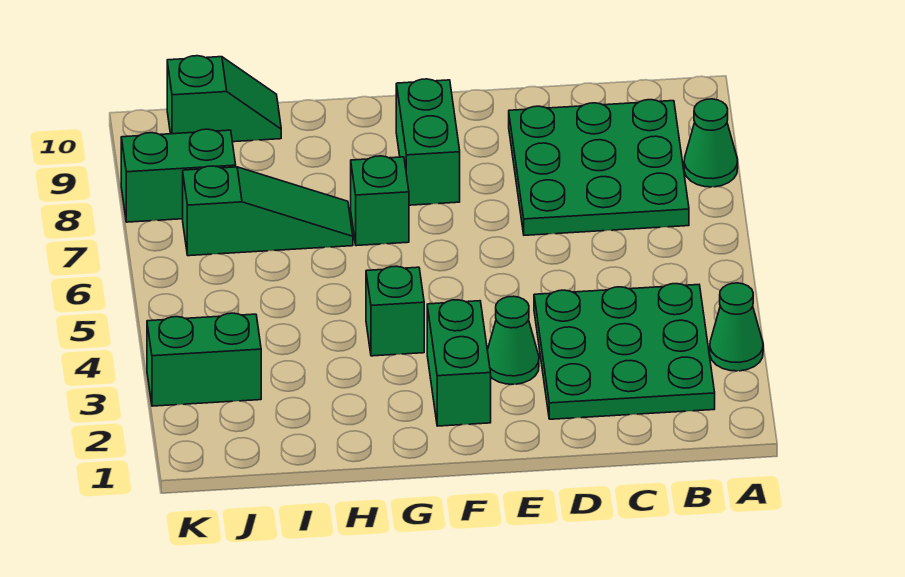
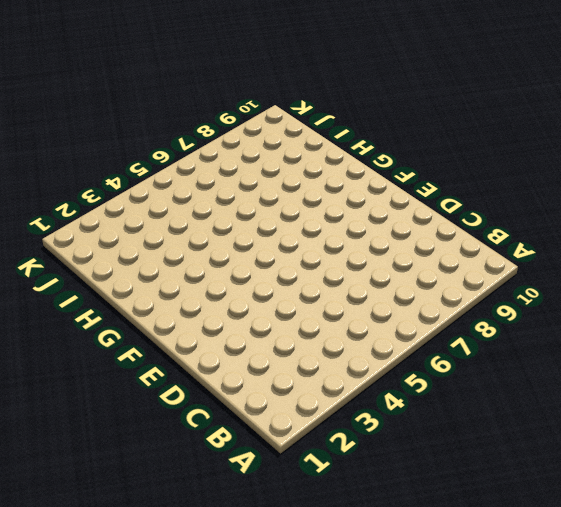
none -> green cone A3 level 1
none -> green cone A8 level 1
none -> green plate B2:D4 level 1

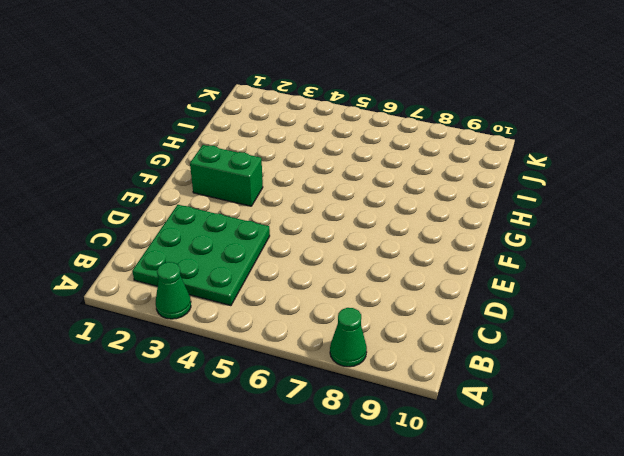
none -> green plate B7:D9 level 1
none -> green cone E3 level 1
none -> green brick F8:F9 level 1

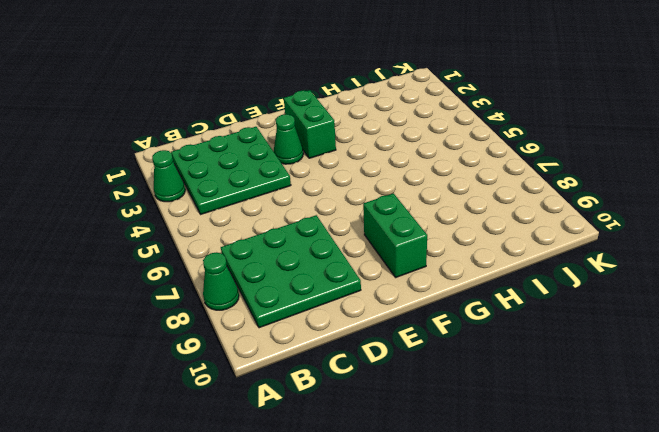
none -> green brick G4 level 1
none -> green brick G7 level 1
none -> green slope H7:J7 level 1 top J

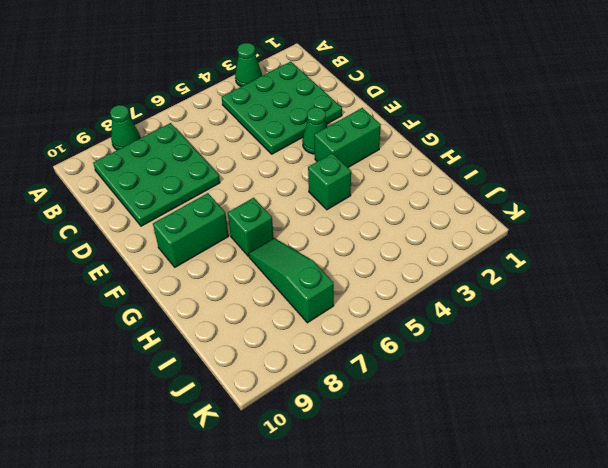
none -> green slope I10:J10 level 1 top J
none -> green brick J3:K3 level 1
none -> green brick J8:K8 level 1

